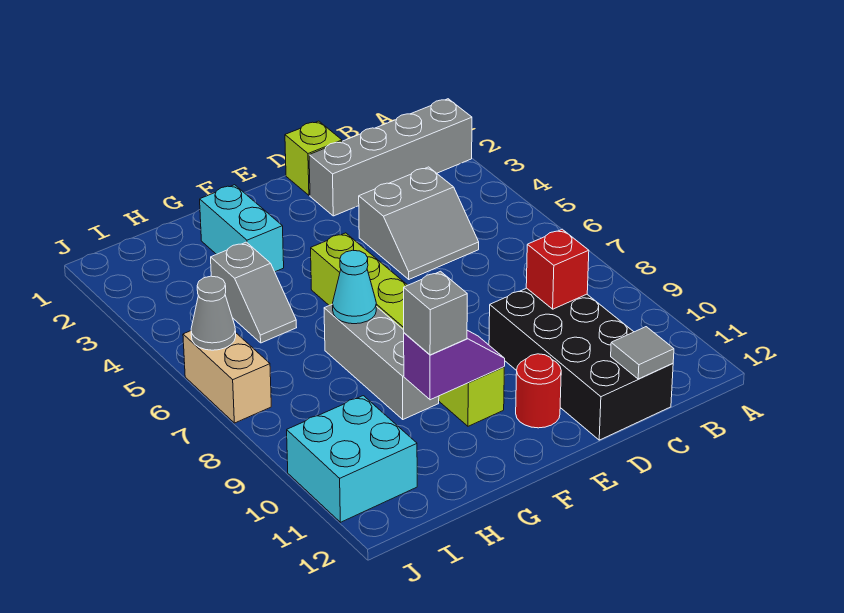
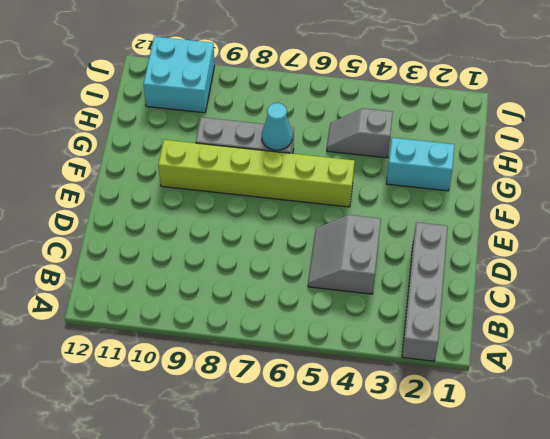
none -> black brick C9:D12 level 1
none -> lime brick D1 level 1
none -> red round brick E11 level 1

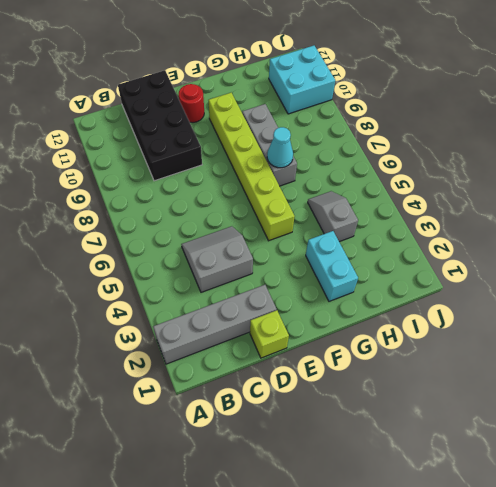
none -> tan brick J6:J7 level 1
none -> red brick C9 level 2
none -> grey tile C12 level 2

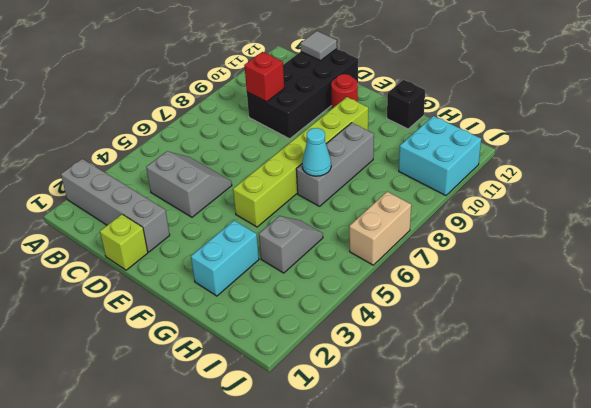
black brick G12 level 1 -> none
none -> purple slope F10:G10 level 2 top G
none -> grey cone J6 level 2
none -> grey brick G10 level 3

